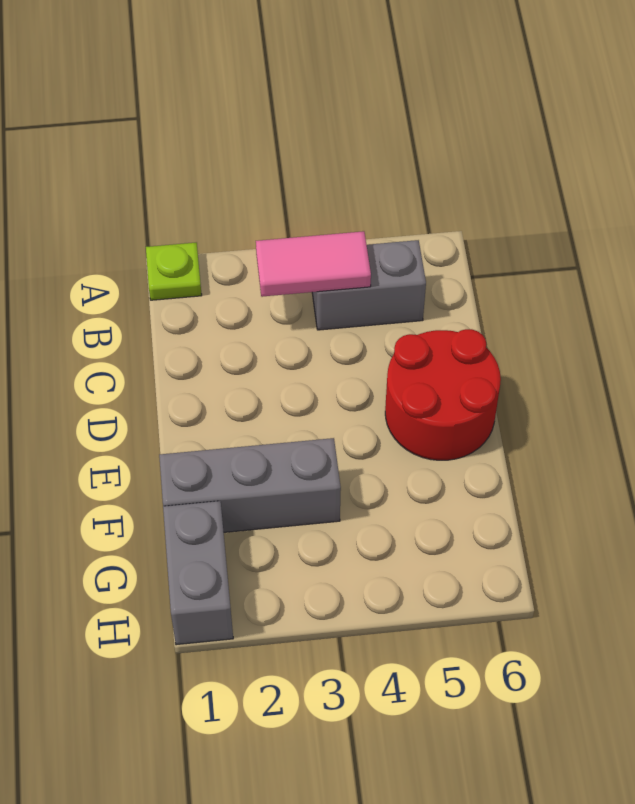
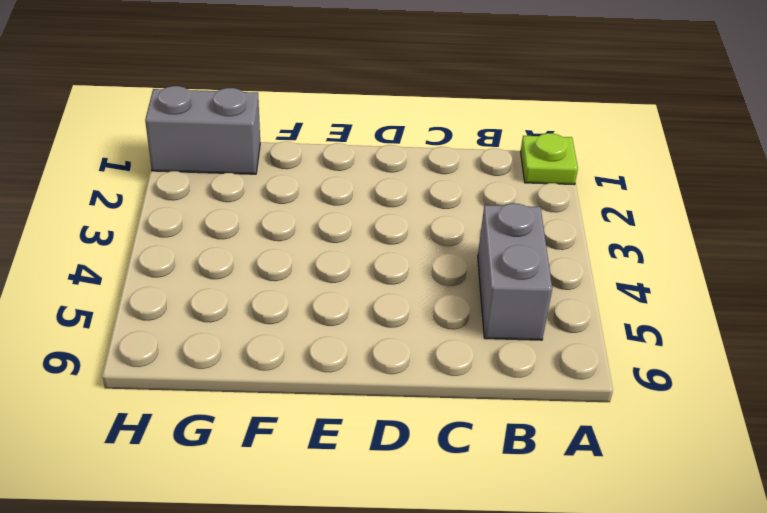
none -> red round brick D5:E6 level 1
none -> grey brick F1:F3 level 1

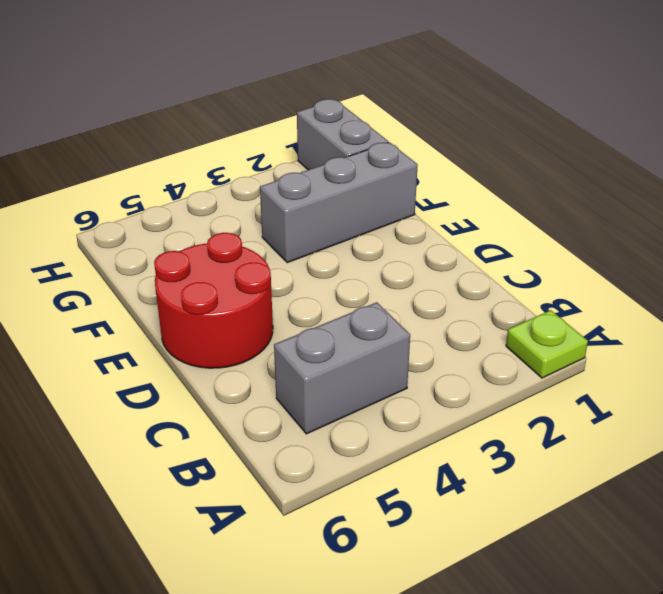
none -> pink tile B3:B4 level 2

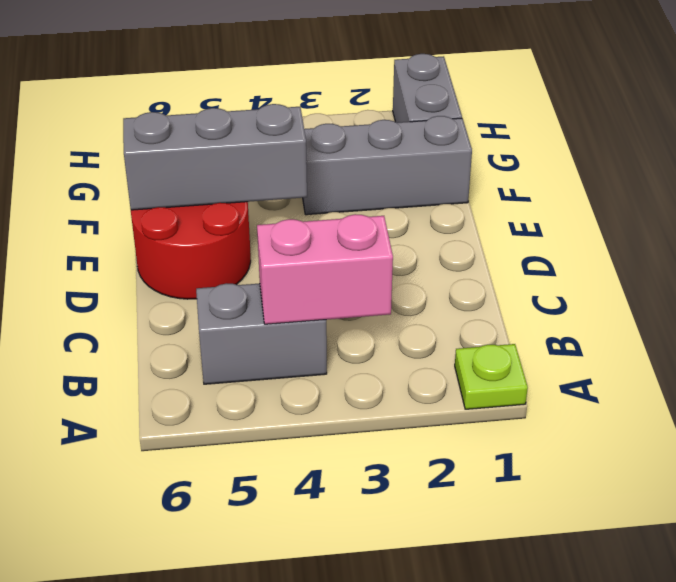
pink brick B3:B4 level 2 -> pink tile B3:B4 level 2
grey brick E4:E6 level 2 -> none

